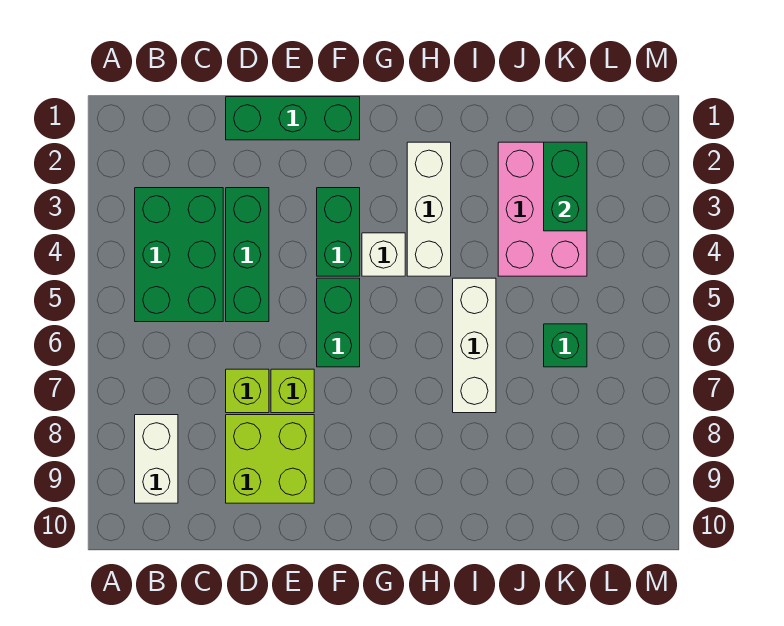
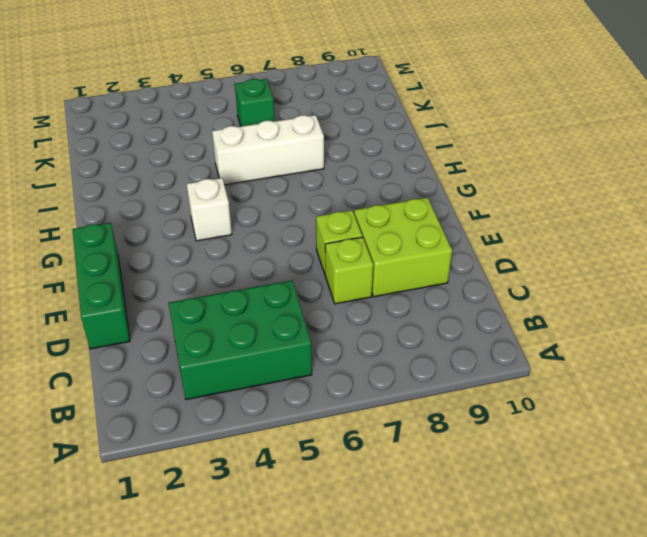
none -> white brick B8:B9 level 1
none -> green brick D3:D5 level 1
none -> green brick F3:F4 level 1

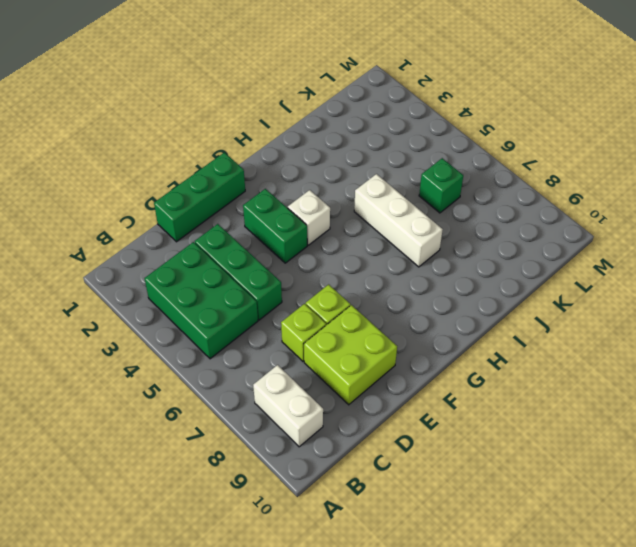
none -> green brick F5:F6 level 1
none -> white brick H2:H4 level 1
none -> pink brick J2:K4 level 1

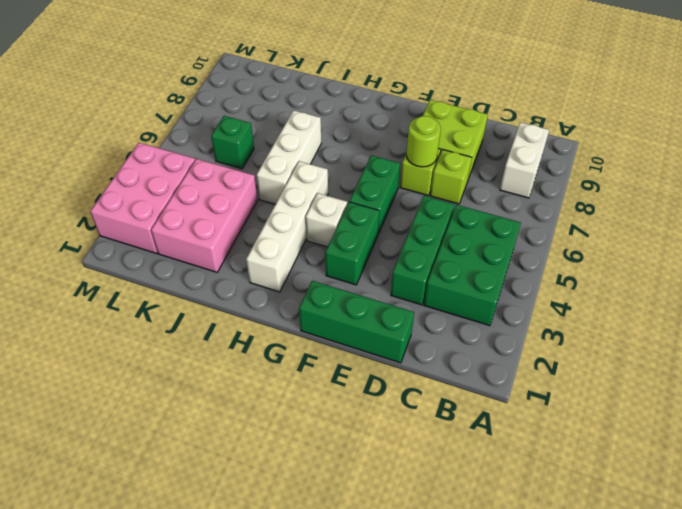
lime round brick E7 level 2 -> none
white brick H2:H5 level 1 -> white brick H2:H4 level 1
pink brick L2:M4 level 1 -> none
none -> green brick K2:K3 level 2

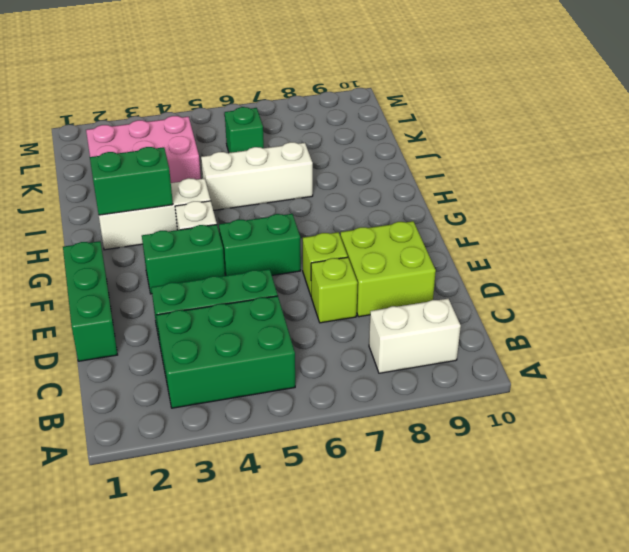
green brick H2:H3 level 2 -> green brick K2:K3 level 2

